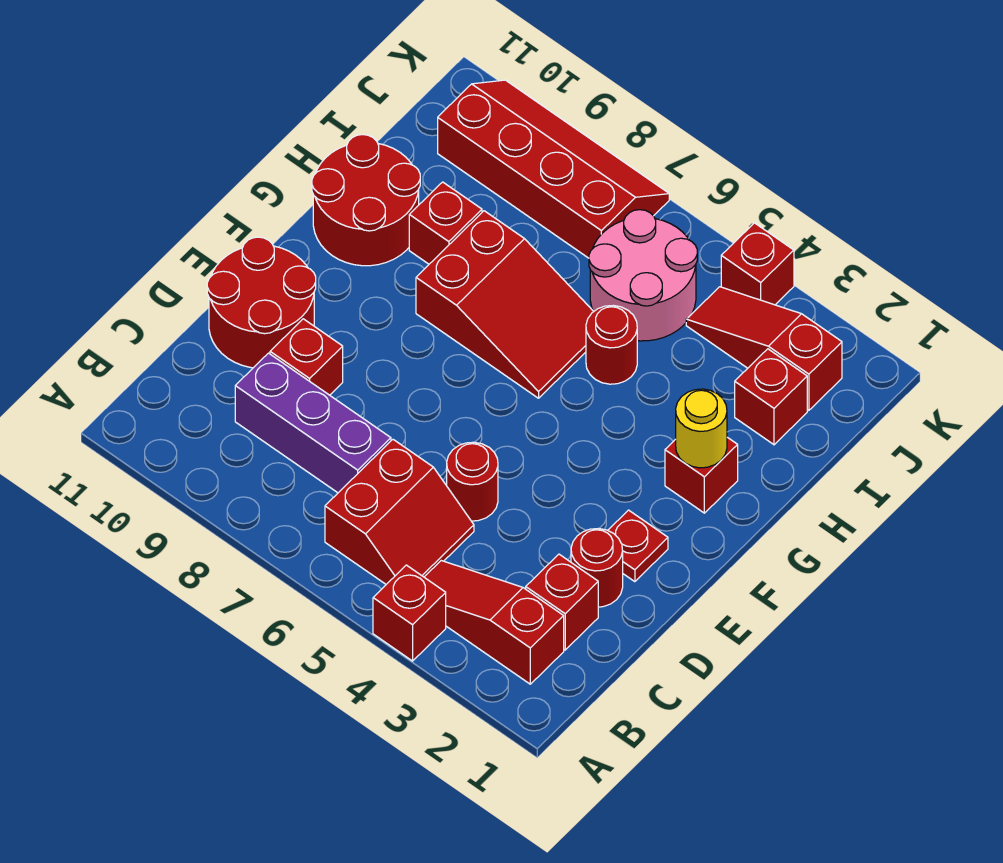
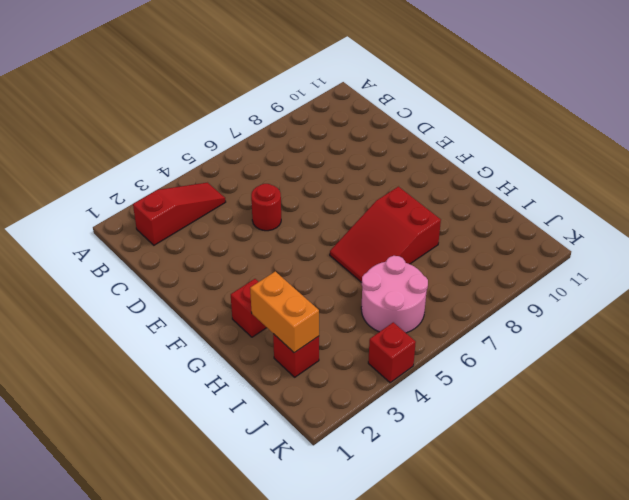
orange brick H2:I2 level 2 -> none
none -> red brick A4 level 1
none -> red slope B5:C6 level 1 top 6
none -> red brick C2 level 1

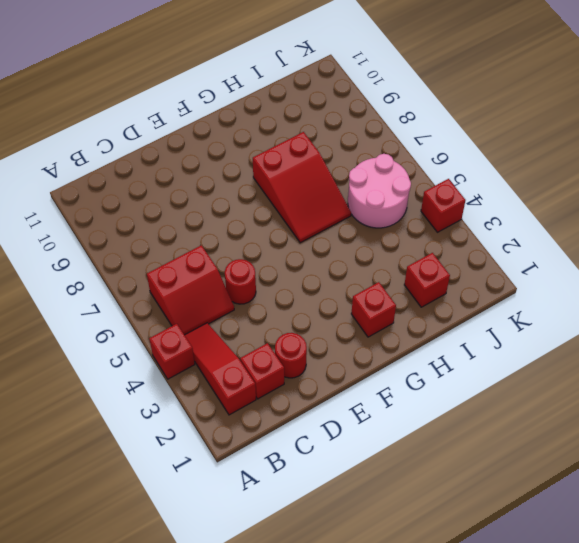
none -> purple brick C7:C9 level 1
none -> red brick D9 level 1
none -> red round brick D10:E11 level 1

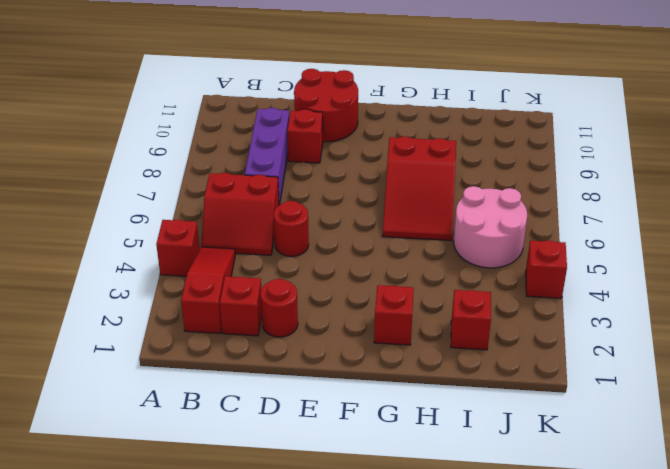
none -> red plate E2 level 1
none -> red round brick G10:H11 level 1
none -> red round brick H5 level 1

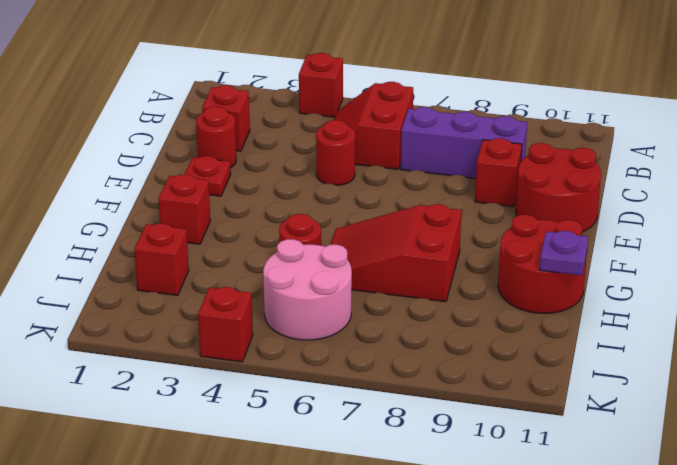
purple plate H11 level 2 -> none
none -> red slope B2:B4 level 1 top 2
none -> red brick H9 level 1
none -> red slope J2:J4 level 1 top 2

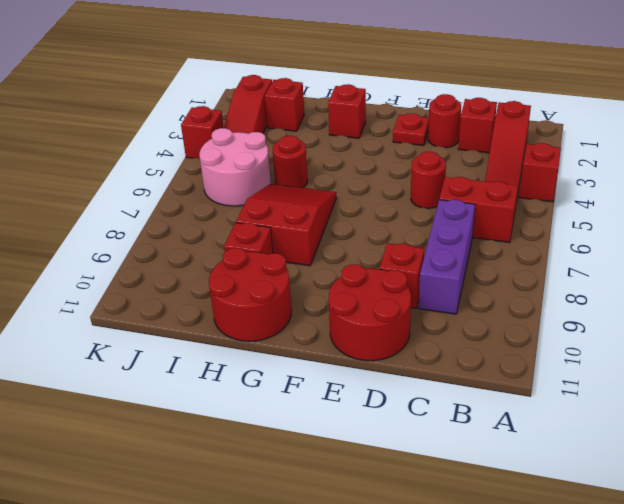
none -> red slope J7:K10 level 1 top J
none -> yellow round brick G2 level 2

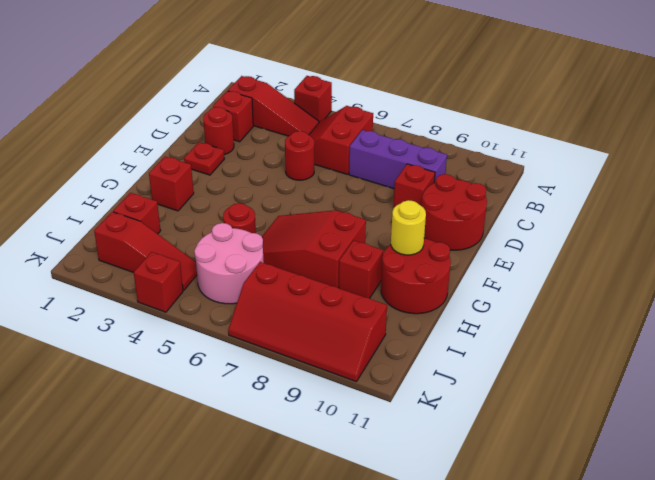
yellow round brick G10 level 2 -> yellow round brick G2 level 2

